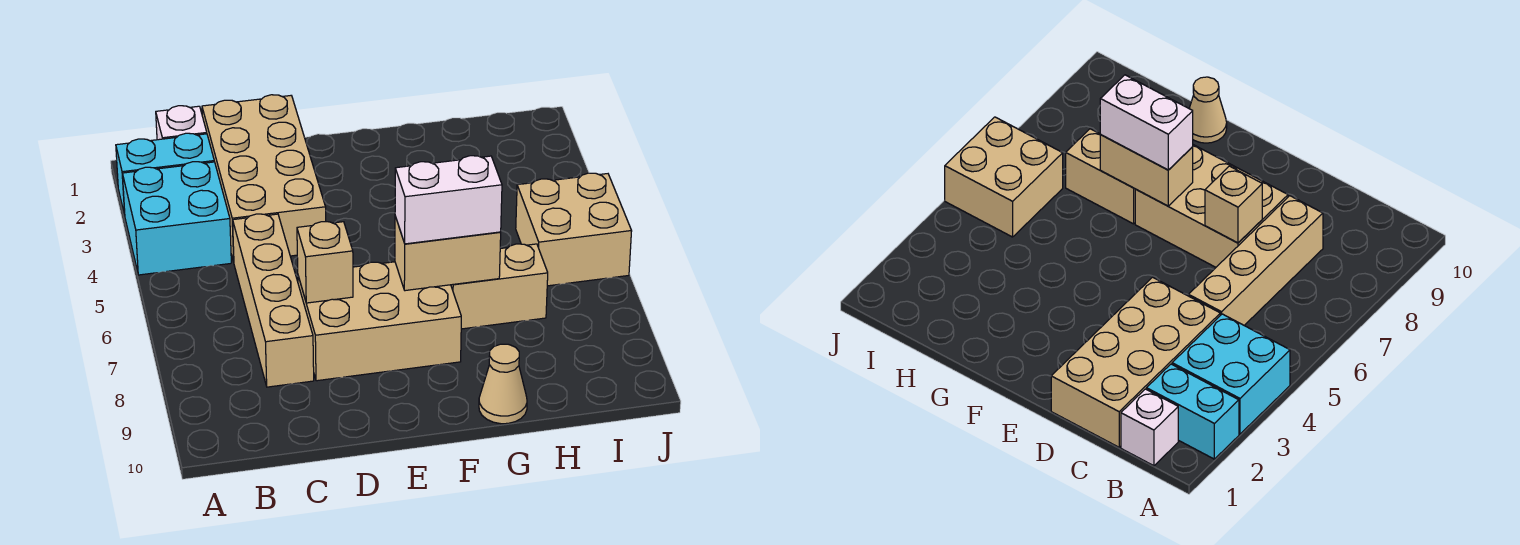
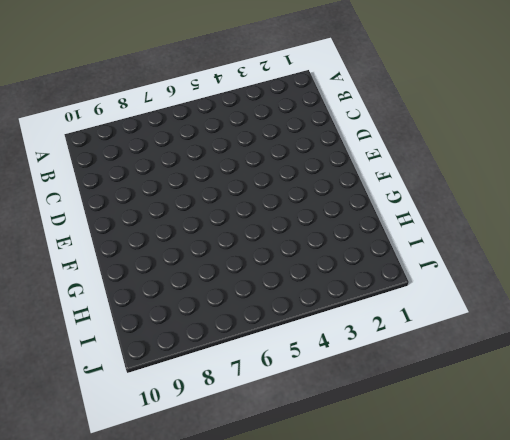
none -> cyan brick A2:B2 level 1
none -> cyan brick A3:B4 level 1
none -> white brick B1 level 1

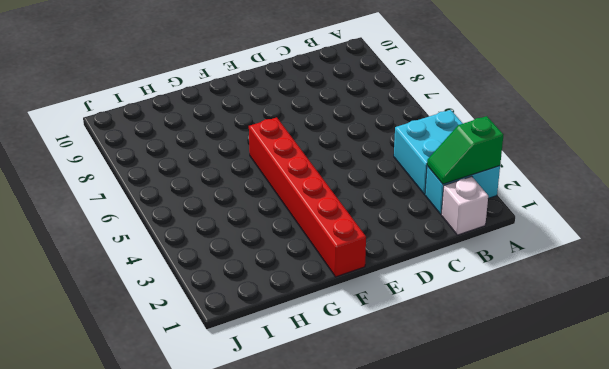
green slope A2:B2 level 2 top A -> none
red brick F1:F6 level 1 -> none
none -> tan brick C1:D4 level 1
none -> tan brick C5:C8 level 1
none -> tan brick D7:F8 level 1

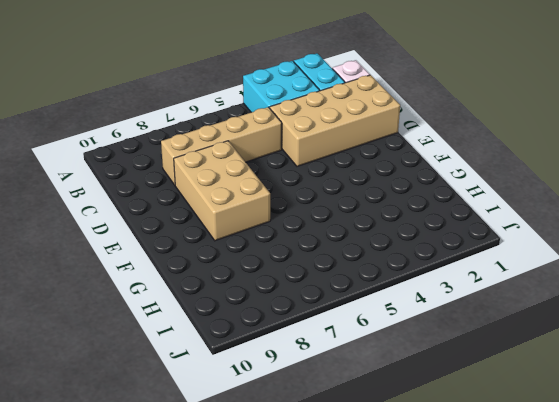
none -> tan brick G7:H7 level 1
none -> tan cone G10 level 1
none -> tan brick I5:J6 level 1

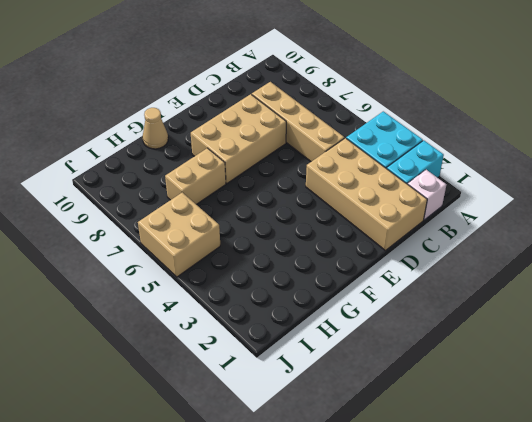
none -> tan brick D7 level 2
none -> tan brick F7:G7 level 2
none -> white brick F7:G7 level 3

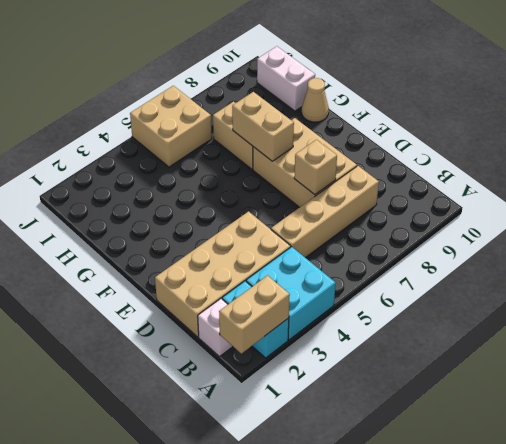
tan brick A1:A2 level 2 -> none
white brick H10:I10 level 1 -> white brick F7:G7 level 3

